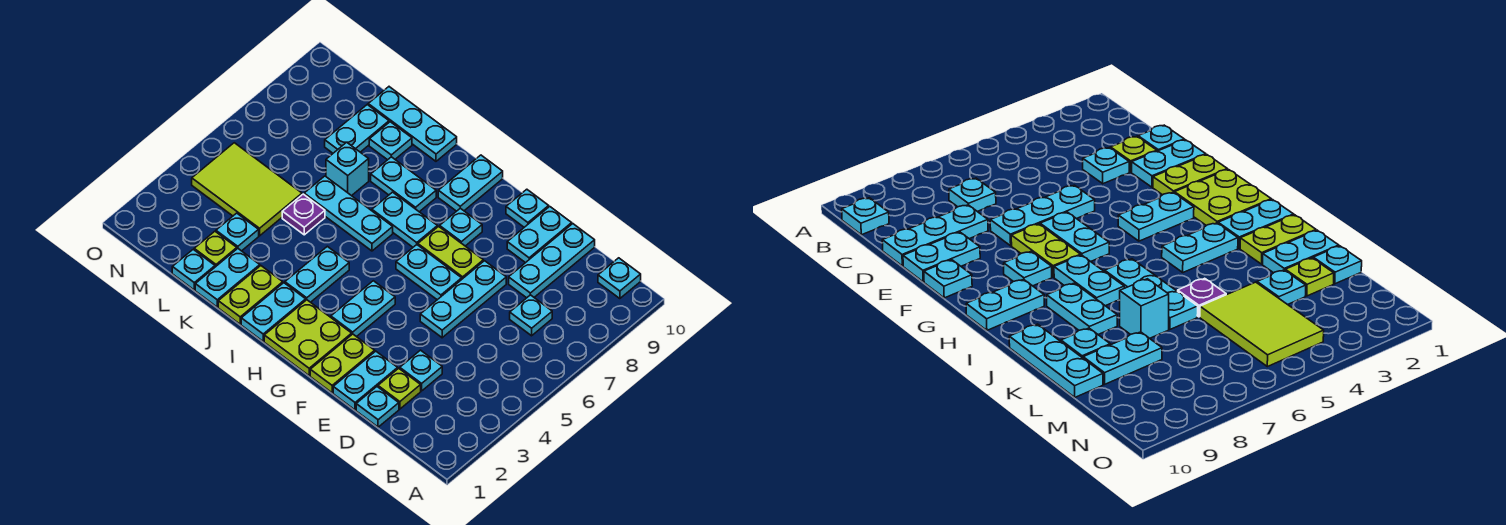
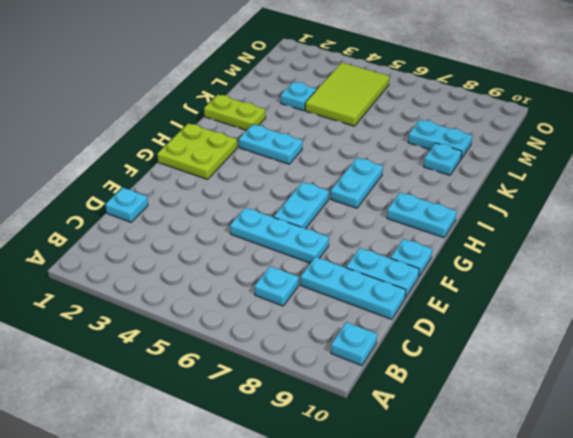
none -> lime plate D2 level 1
none -> cyan plate D3 level 1
none -> cyan plate E1:E2 level 1
none -> lime plate F1:F2 level 1

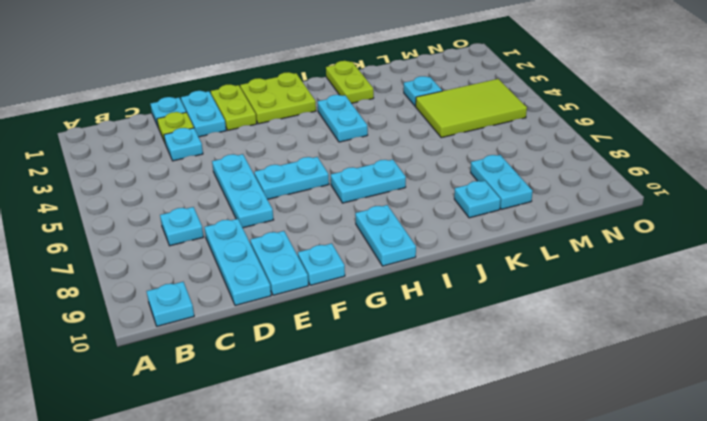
none -> lime plate F7:G7 level 1
none -> cyan plate G3:G4 level 1
none -> cyan plate G8 level 1
none -> cyan plate I1:I2 level 1

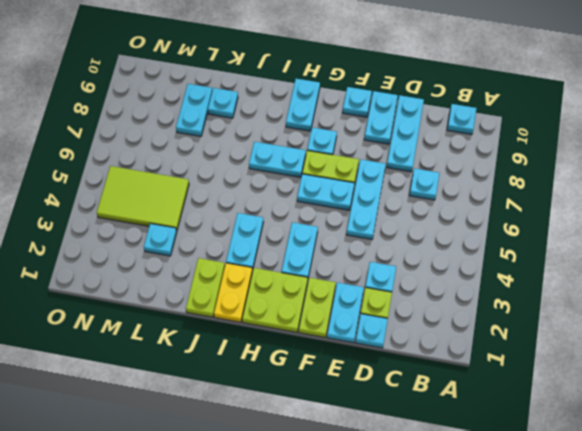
yellow plate I1:I2 level 1 -> cyan plate I1:I2 level 1
none -> cyan plate I6:K6 level 1
none -> cyan plate I8:J8 level 1
none -> cyan plate J10:L10 level 1
none -> cyan plate K1:K2 level 1

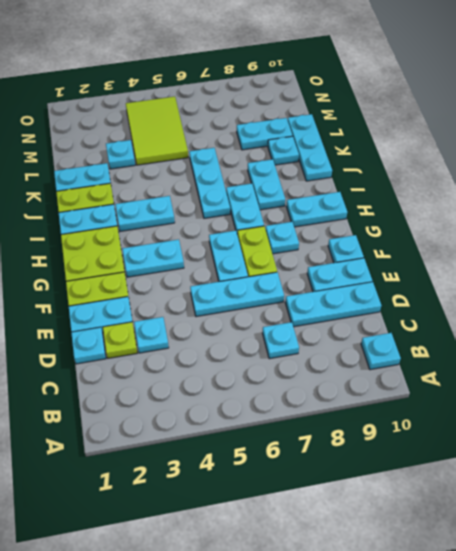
none -> purple plate K5 level 1
none -> cyan brick K7 level 1
none -> cyan plate L1 level 1
none -> lime plate L2 level 1

